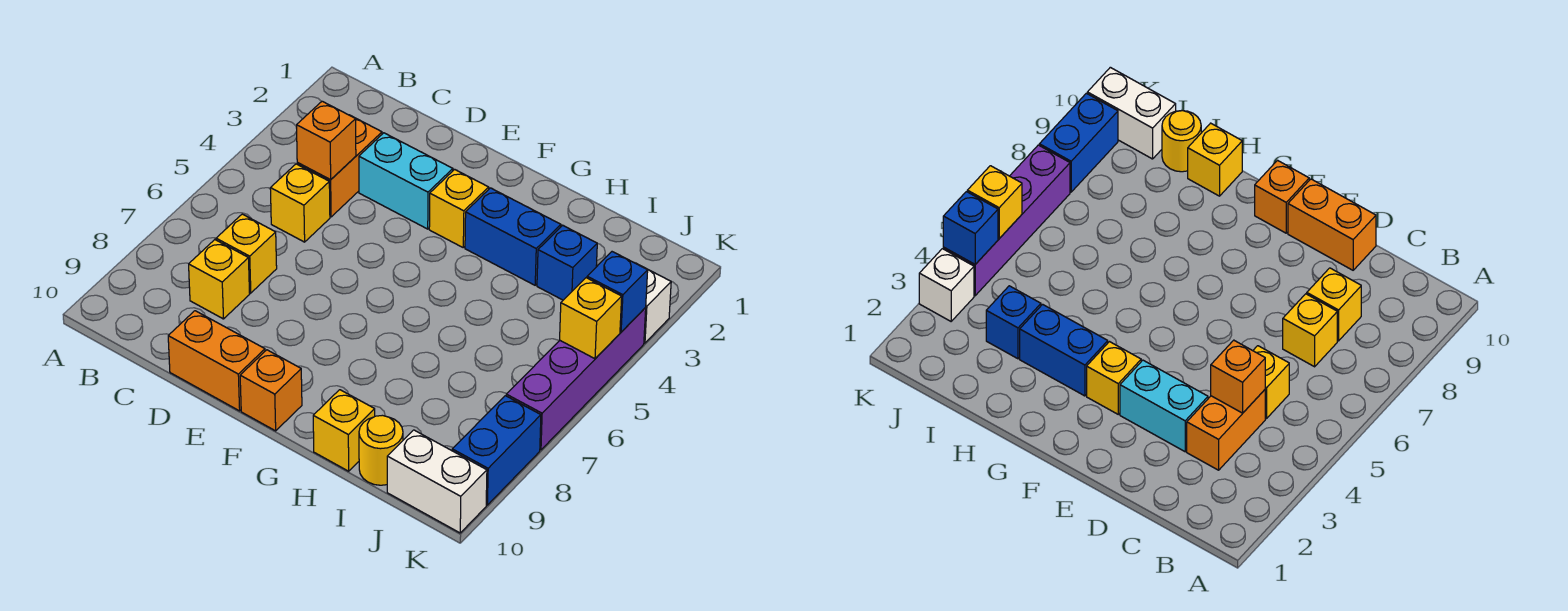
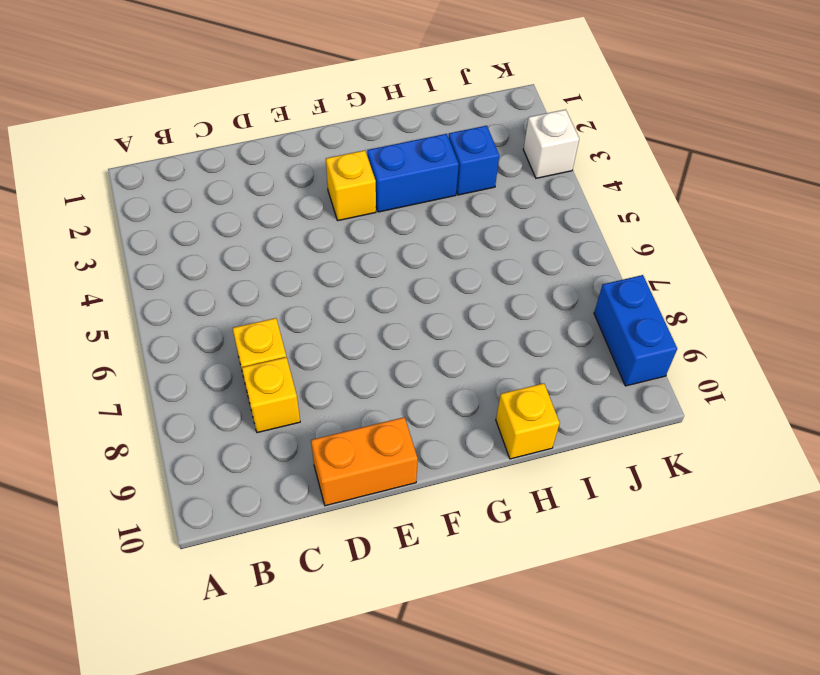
none -> orange brick C3:C4 level 1
none -> yellow brick C5 level 1
none -> cyan brick D3:E3 level 1

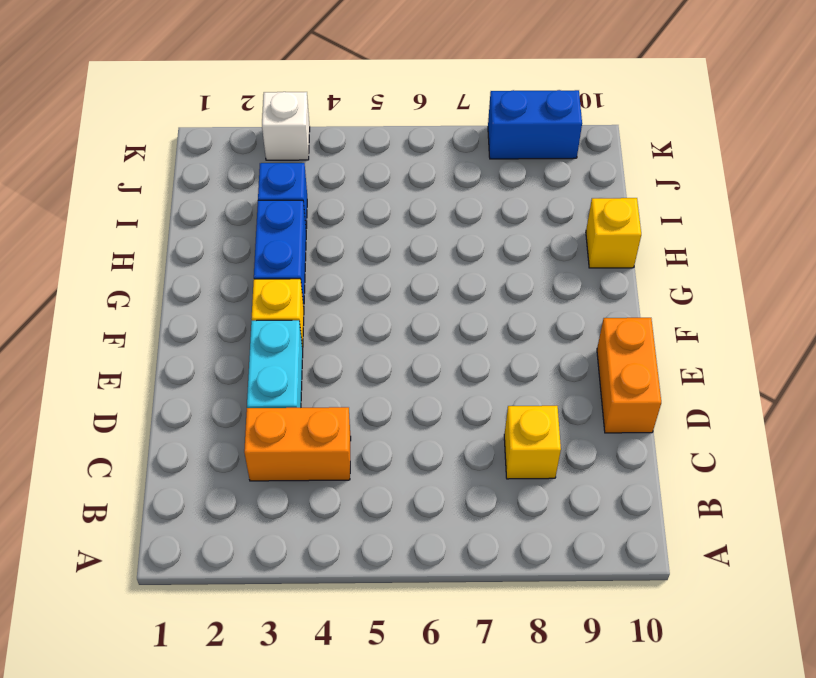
none -> yellow brick C5 level 1
none -> yellow brick C7 level 1
none -> orange brick F10 level 1

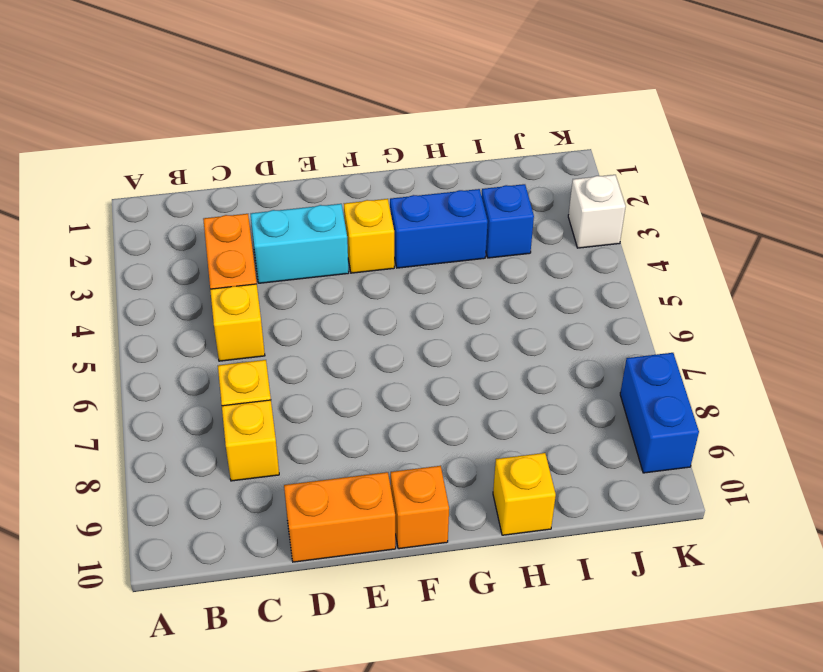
none -> yellow round brick I10 level 1
none -> white brick J10:K10 level 1
none -> purple brick K4:K7 level 1

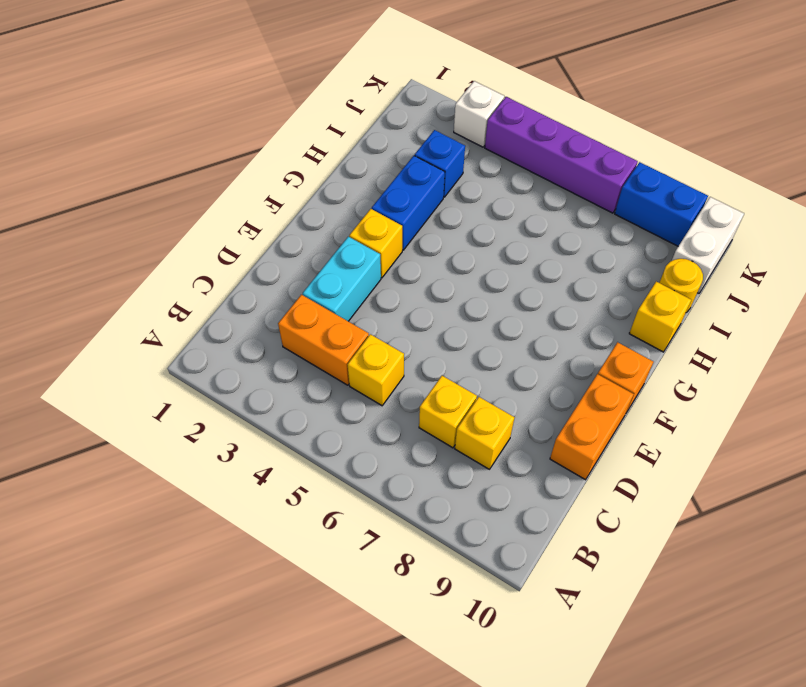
none -> orange brick C4 level 2
none -> blue brick K4 level 2
none -> yellow brick K5 level 2

